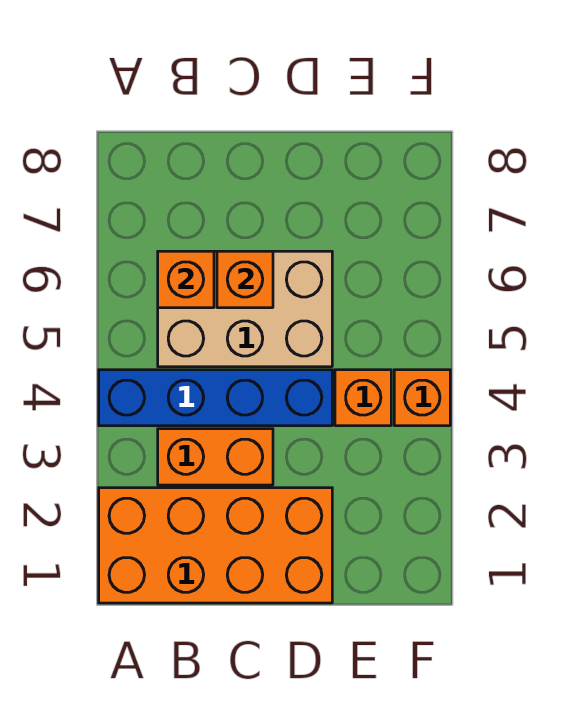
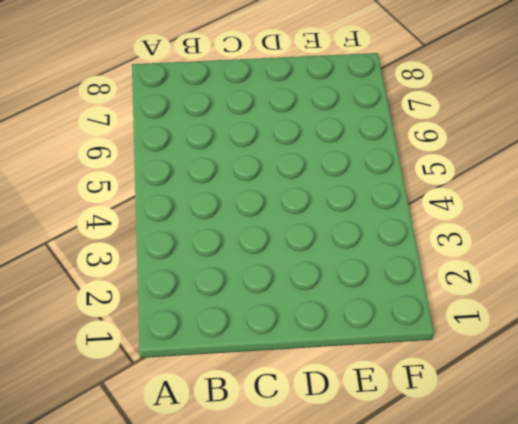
none -> orange brick A1:D2 level 1
none -> blue brick A4:D4 level 1

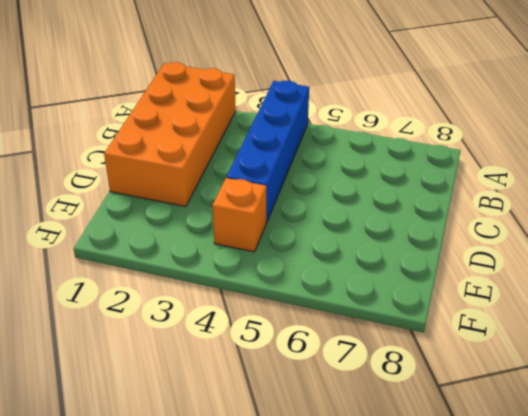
none -> orange brick B3:C3 level 1
none -> tan brick B5:D6 level 1

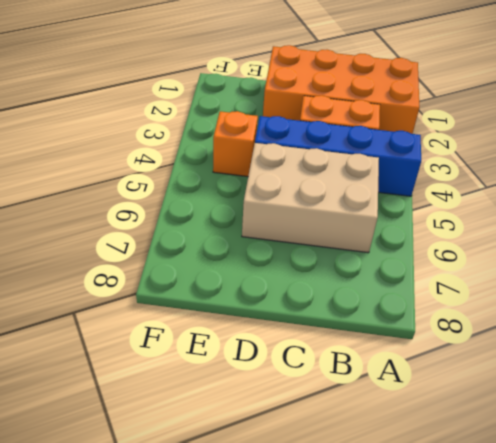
none -> orange brick F4 level 1
none -> orange brick B6 level 2

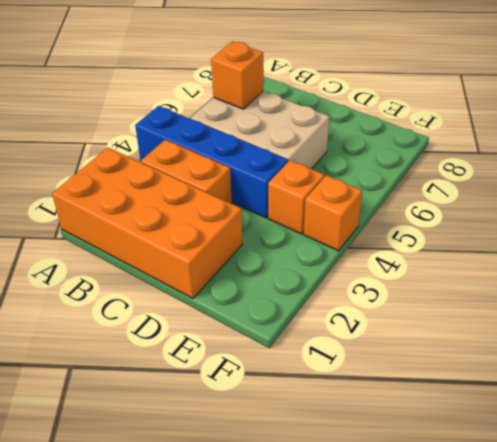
none -> orange brick C6 level 2

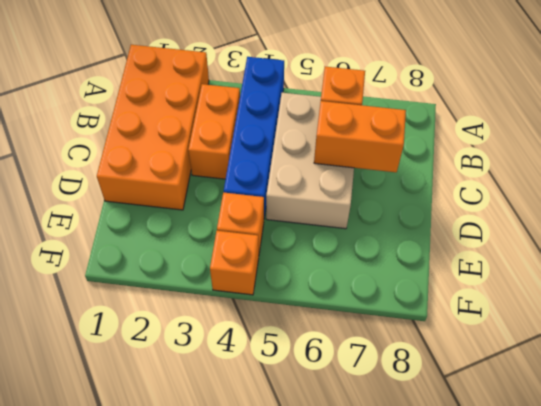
orange brick C6:C7 level 2 -> orange brick C6 level 2

